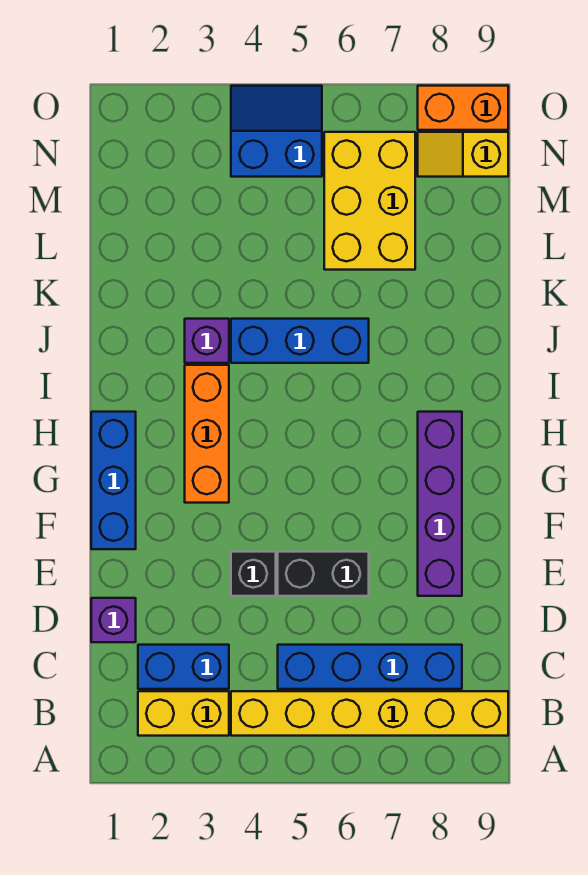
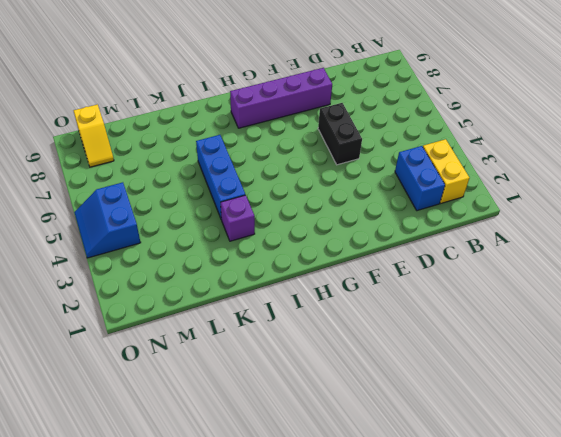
none -> yellow brick B4:B9 level 1
none -> blue brick C5:C8 level 1
none -> purple brick D1 level 1

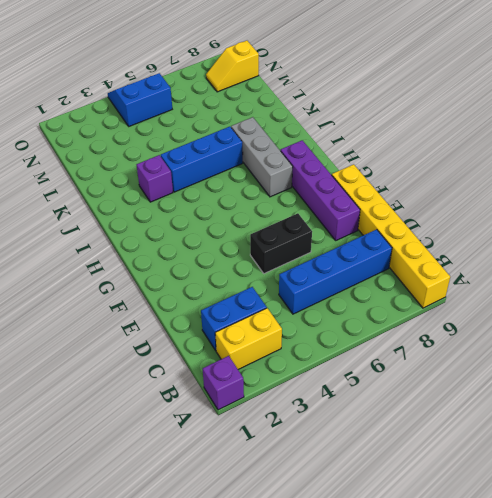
purple brick A1 level 1 -> purple brick D1 level 1
yellow brick A9:F9 level 1 -> yellow brick B4:B9 level 1
grey brick H7:J7 level 1 -> none
none -> black brick E4 level 1
none -> blue brick F1:H1 level 1
none -> orange brick G3:I3 level 1

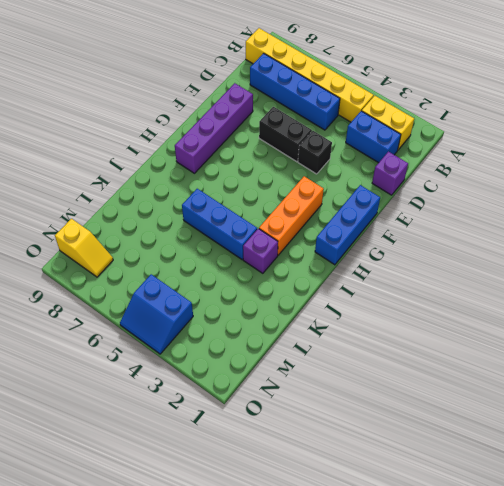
none -> yellow brick L6:N7 level 1
none -> orange brick O8:O9 level 1

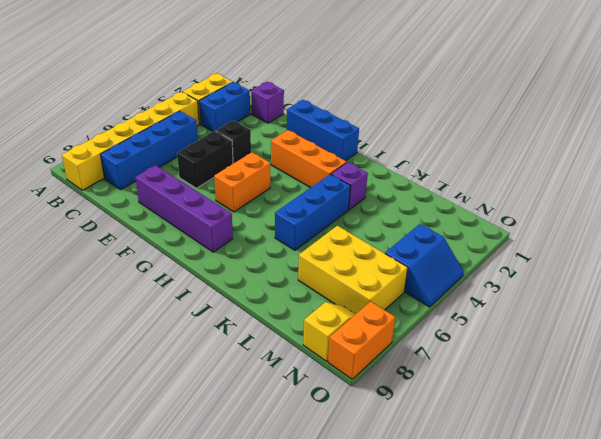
orange brick G5:G6 level 1 -> none

